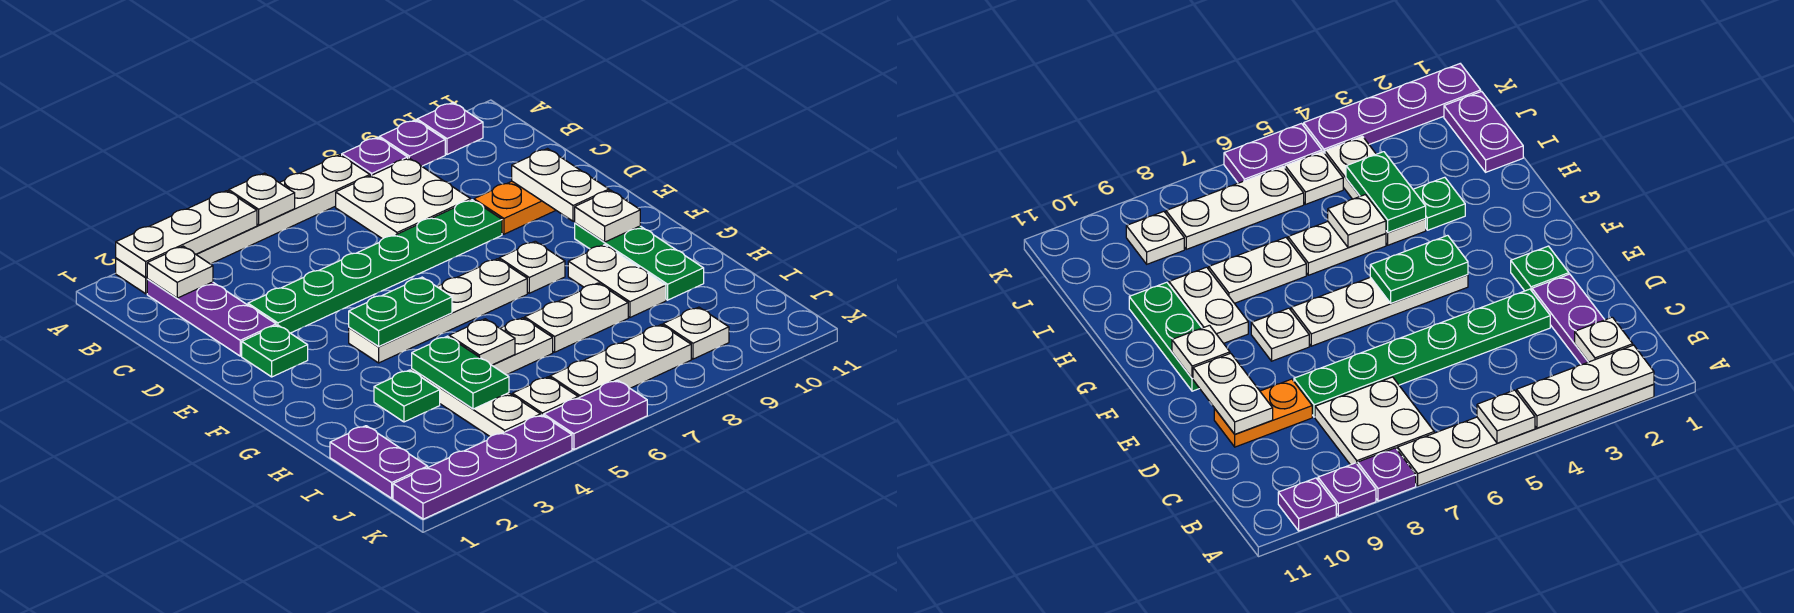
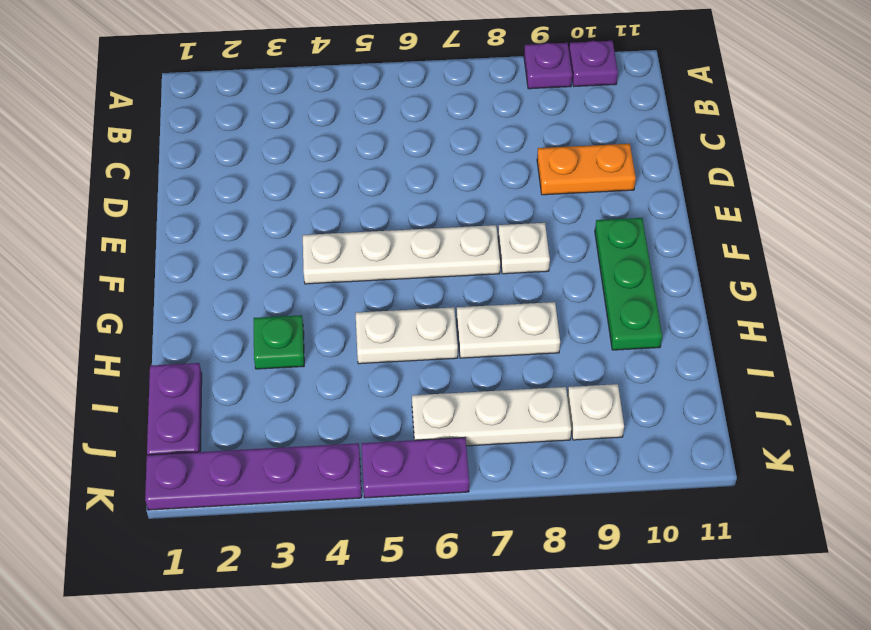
none -> white plate A2:A7 level 1
none -> purple plate A8 level 1
none -> purple plate B2:D2 level 1
none -> white plate B7:C8 level 1

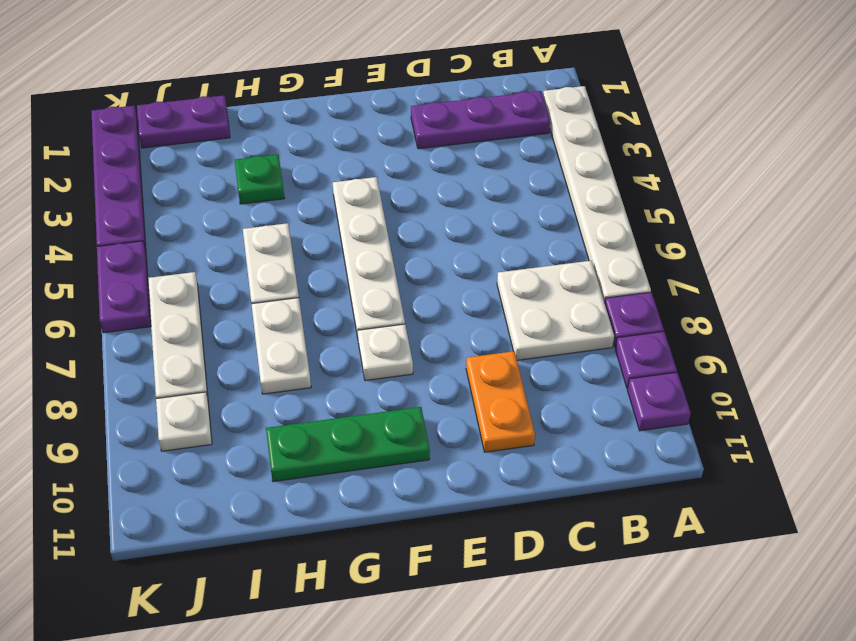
none -> green plate D3:D8 level 1
none -> green plate E2 level 1
none -> white plate G9:H9 level 1
none -> white plate H4:J4 level 1

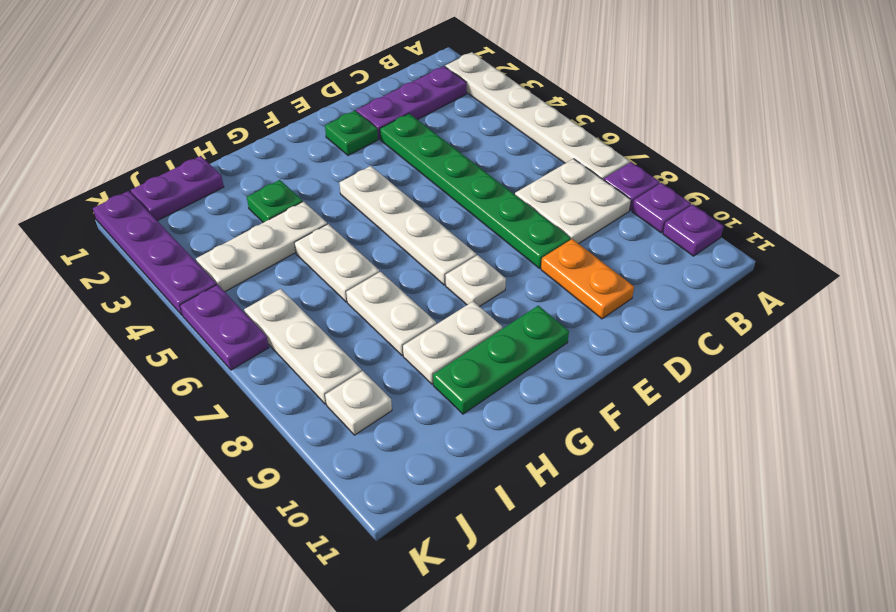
none -> white plate J5 level 1
none -> white plate A2:A4 level 2
none -> white plate A5 level 2
none -> white plate B2 level 2

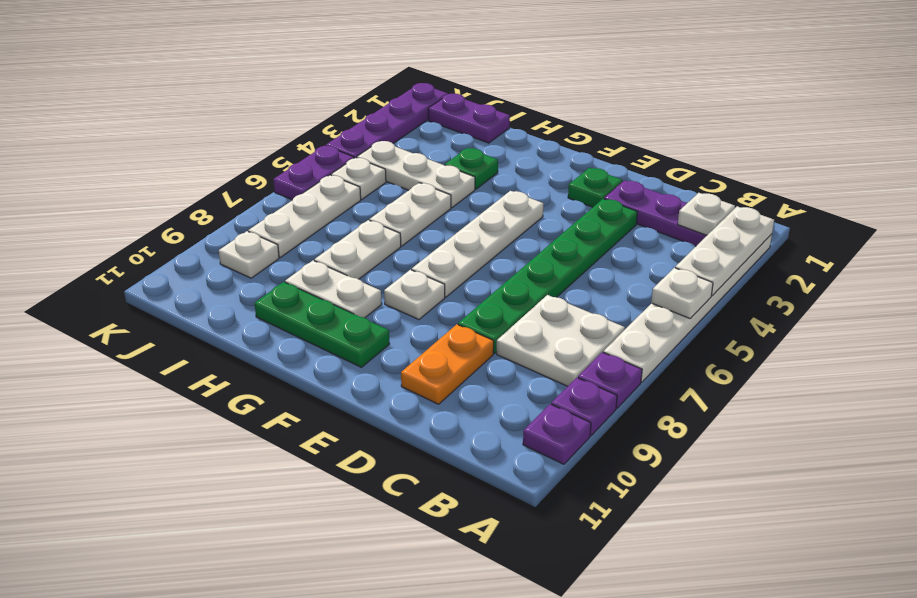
none -> white plate D10:E10 level 2
none -> green plate F4:F5 level 2
none -> white plate F10 level 2
none -> green plate H4:I4 level 2

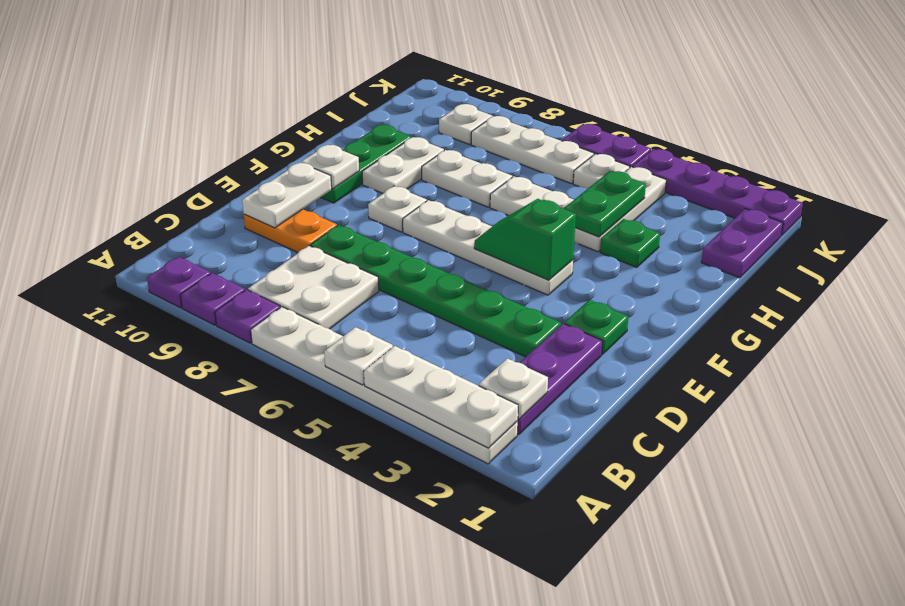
green slope F4:F5 level 2 top 4 -> green plate F4:F5 level 2
none -> white plate H5 level 2

